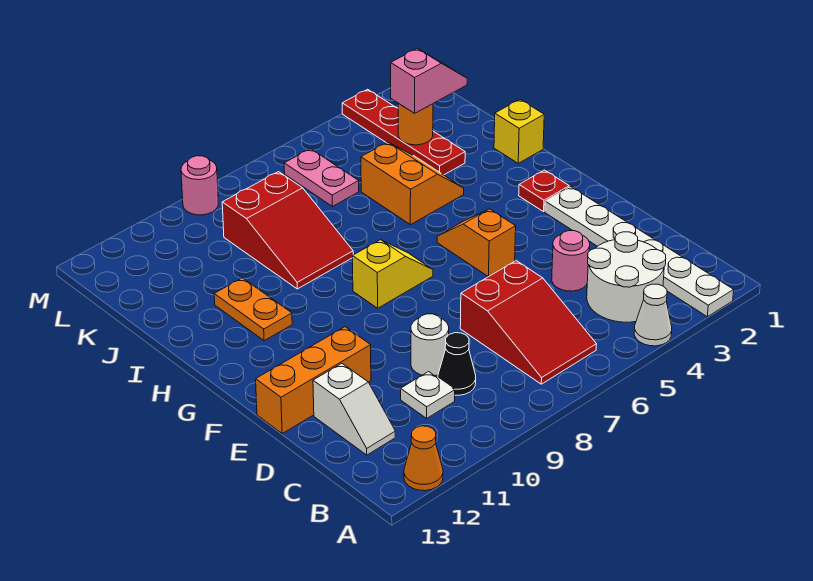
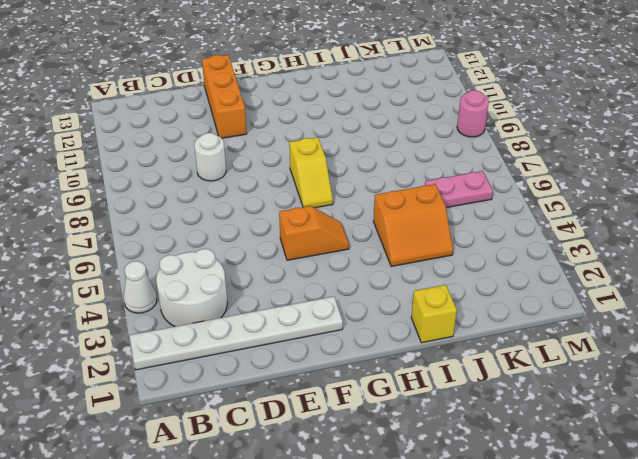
none -> orange cone A12 level 1
none -> red slope B6:D7 level 1 top D
none -> black cone C9 level 1

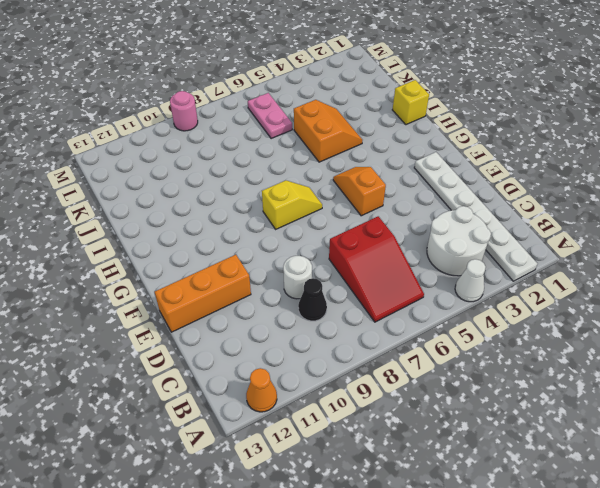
none -> white plate C10 level 1
none -> white slope C12:D12 level 1 top D
none -> pink round brick D4 level 1

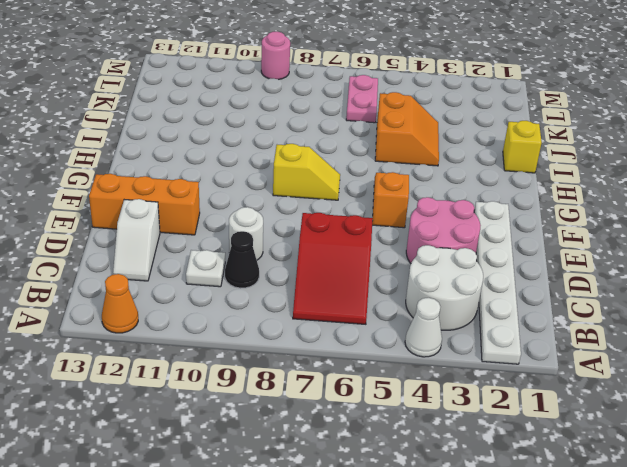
pink round brick D3:E4 level 1 -> pink round brick D4 level 1
none -> red plate G2 level 1
none -> orange plate H11:I11 level 1
none -> red slope I8:K9 level 1 top K

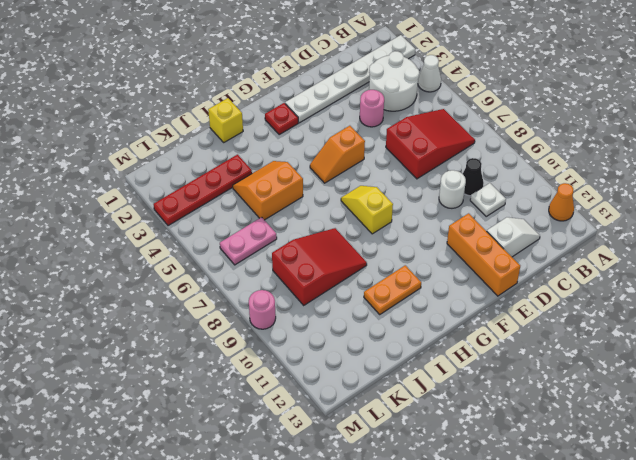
none -> orange round brick K3 level 2
none -> pink slope K2:K3 level 3 top 3

